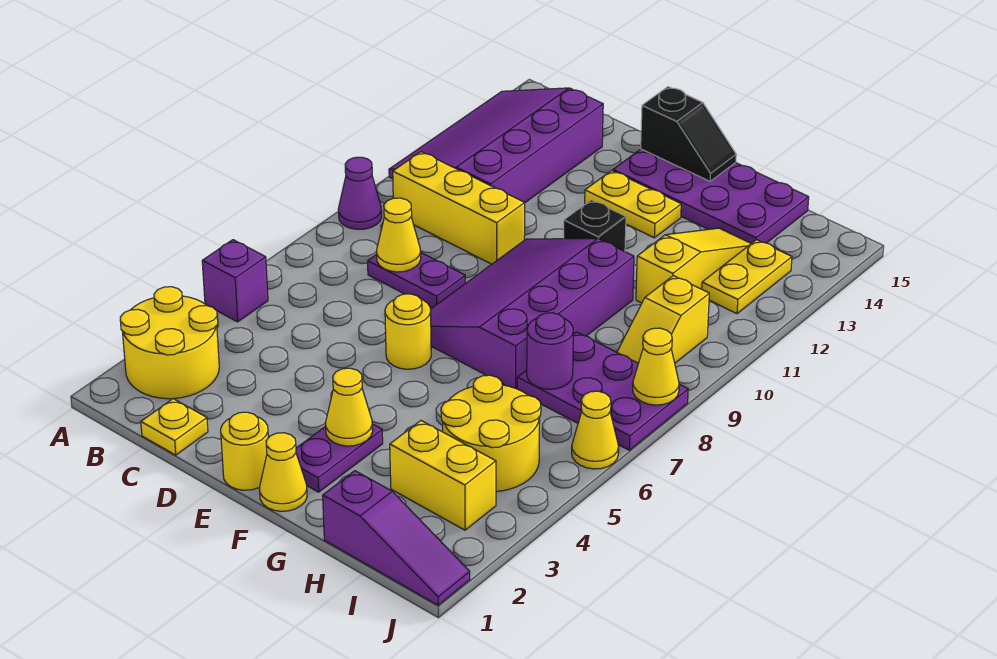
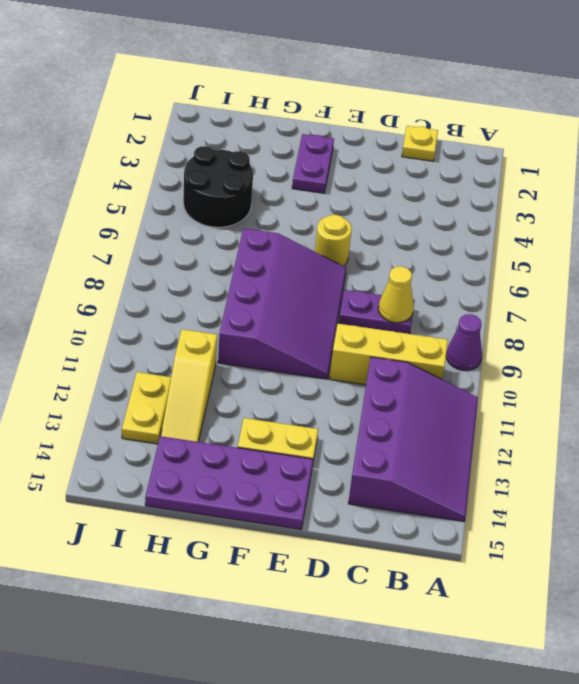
black round brick H4:I5 level 1 -> yellow round brick H4:I5 level 1
none -> yellow round brick A2:B3 level 1
none -> purple brick A5 level 1
none -> yellow round brick E1 level 1

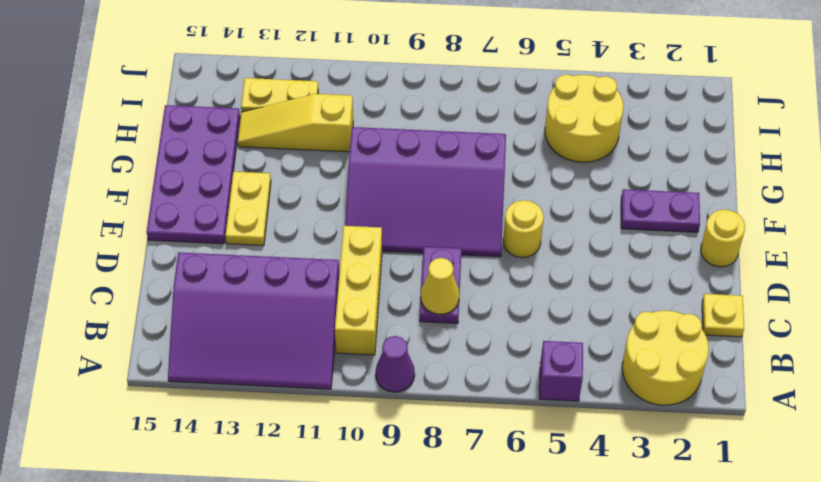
none -> yellow cone F1 level 1
none -> black brick F11 level 1
none -> purple slope H1:J1 level 1 top H

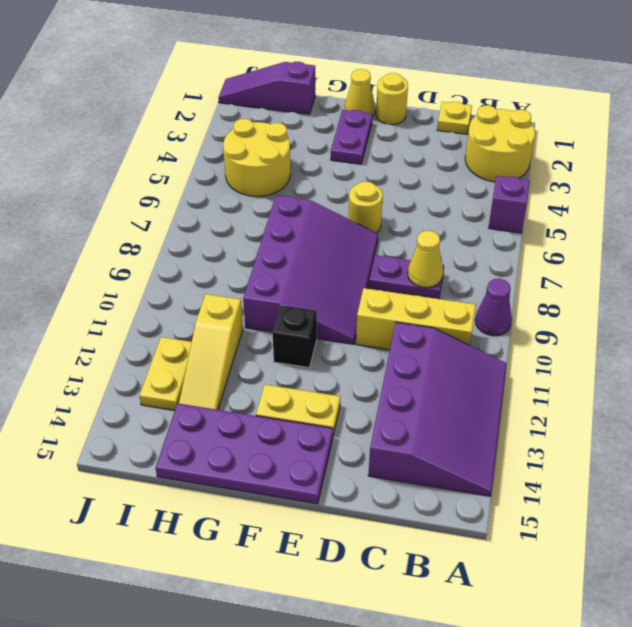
none -> yellow brick H3:I3 level 1
none -> purple plate H7:J8 level 1
none -> yellow slope I9:I10 level 1 top 10

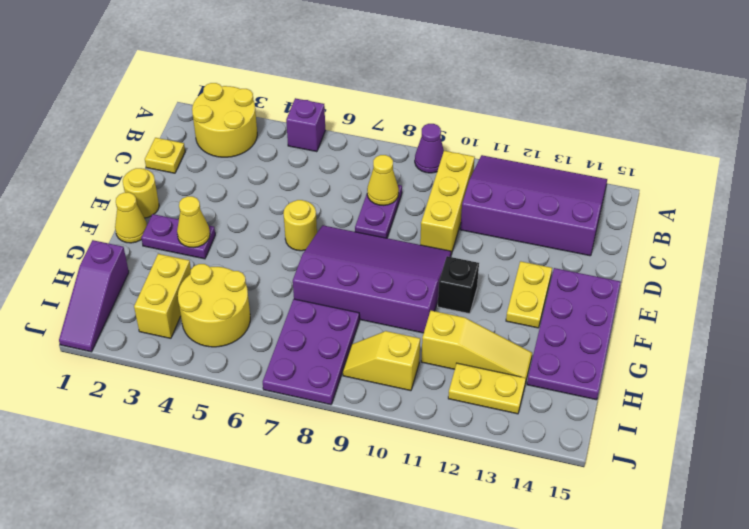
none -> yellow cone J6 level 1
none -> black slope E15:F15 level 2 top E
none -> purple round brick H7 level 2

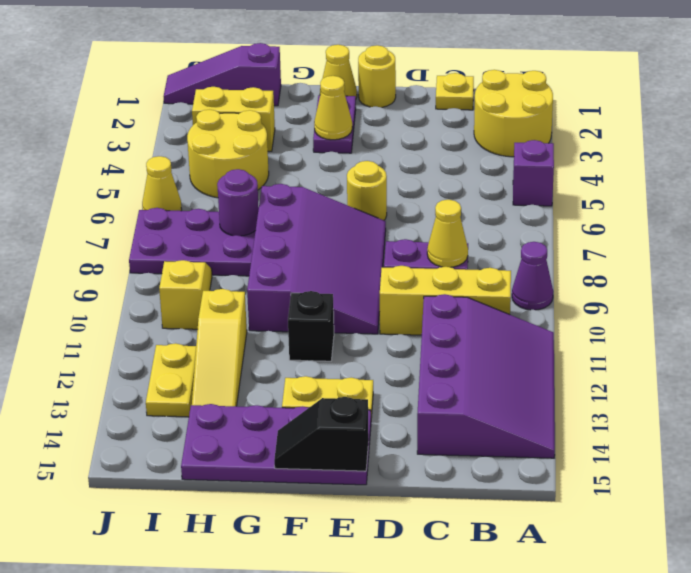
none -> yellow cone J8 level 2

